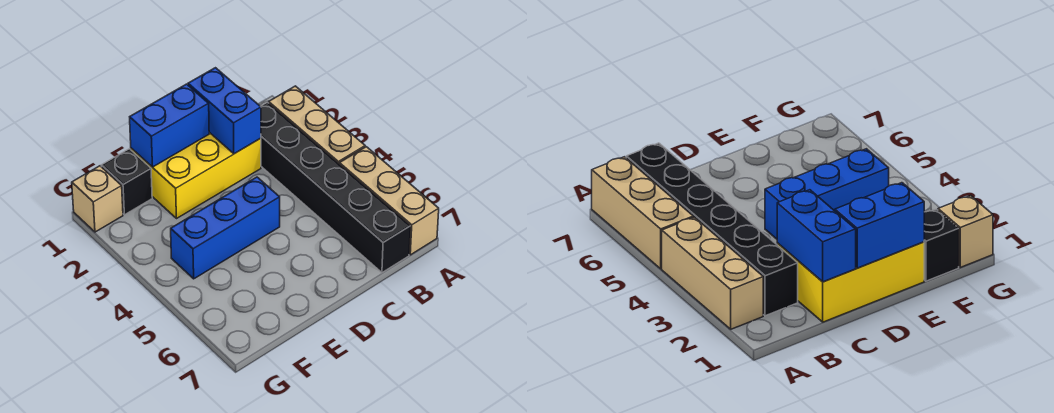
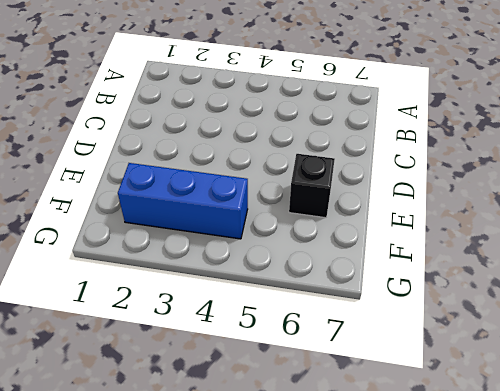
black brick E6 level 1 -> black brick F1 level 1
blue brick F2:F4 level 1 -> blue brick D4:F4 level 1
none -> tan brick A2:A4 level 1
none -> tan brick A5:A7 level 1

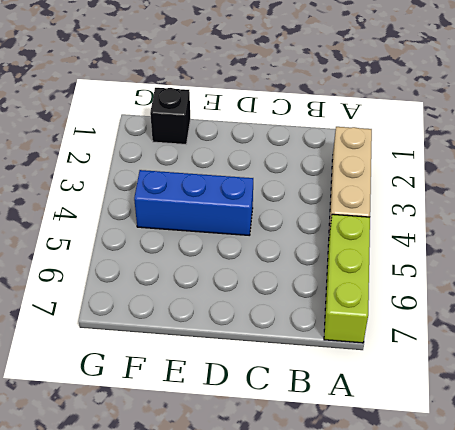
lime brick A5:A7 level 1 -> tan brick A5:A7 level 1
none -> black brick B2:B7 level 1
none -> yellow brick C1:E2 level 1

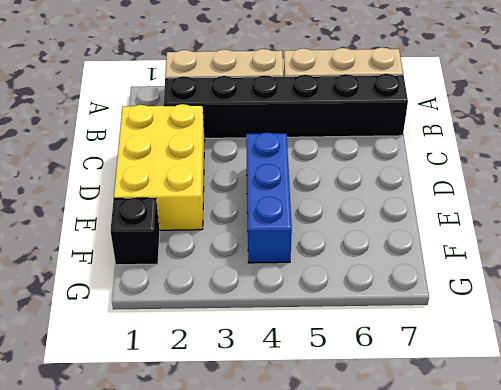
none -> tan brick G1 level 1
none -> blue brick C1:C2 level 2

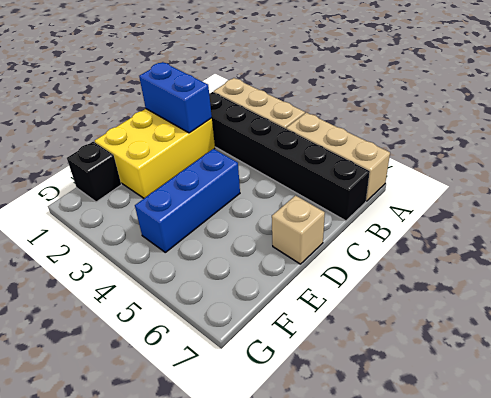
tan brick D7 level 1 -> tan brick G1 level 1
none -> blue brick D1:E1 level 2

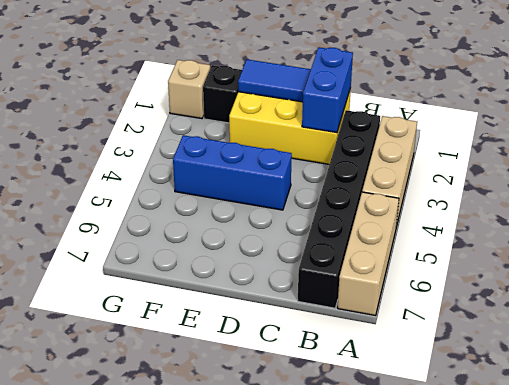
blue tile D1:E1 level 2 -> blue brick D1:E1 level 2

